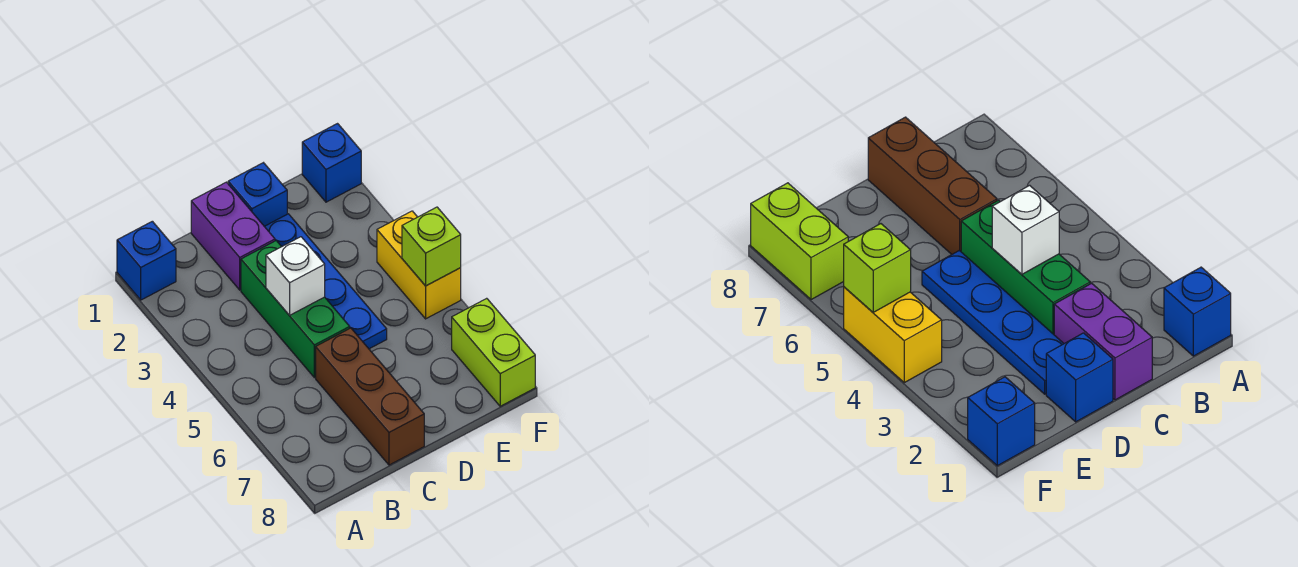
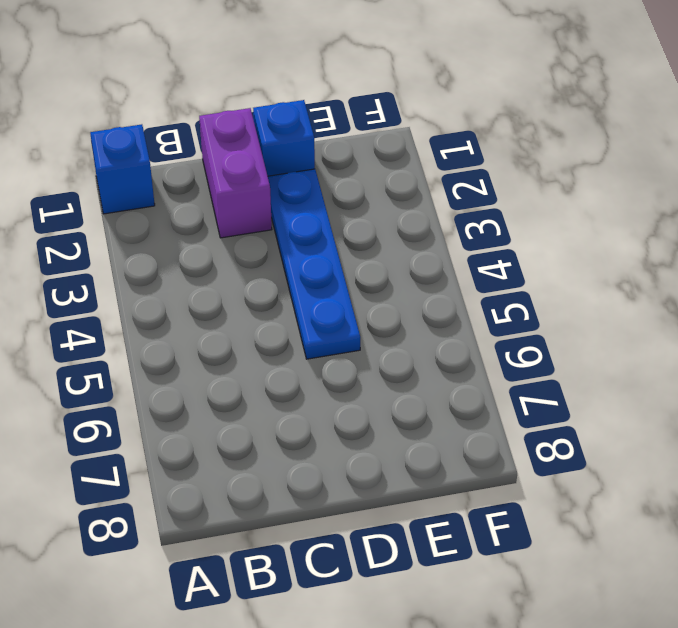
none -> green brick C3:C5 level 1
none -> brown brick C6:C8 level 1

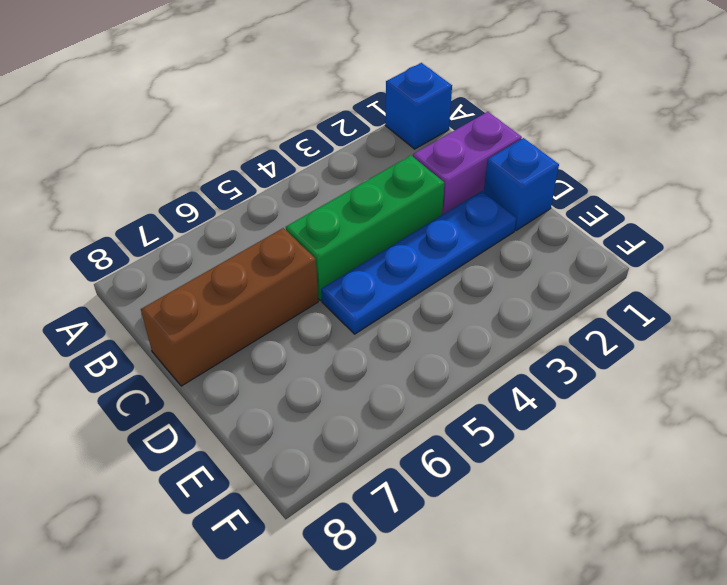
none -> blue brick F1 level 1
none -> yellow brick F4:F5 level 1

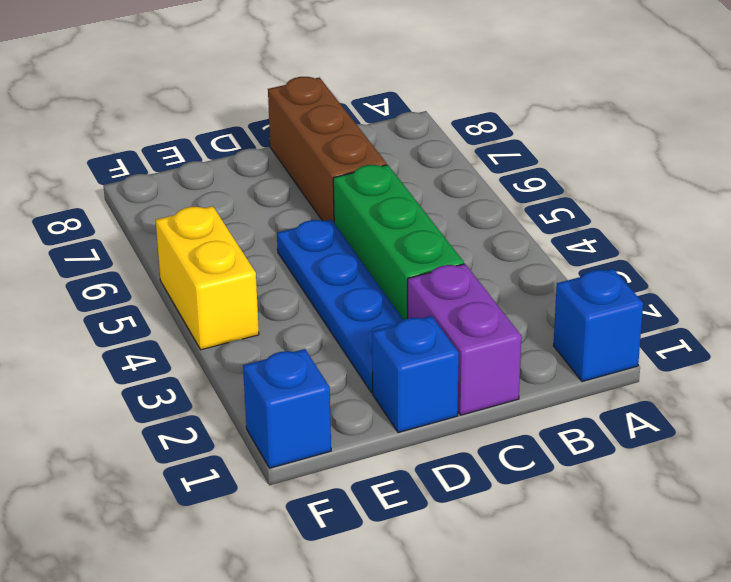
none -> lime brick F7:F8 level 1
none -> white brick C4 level 2

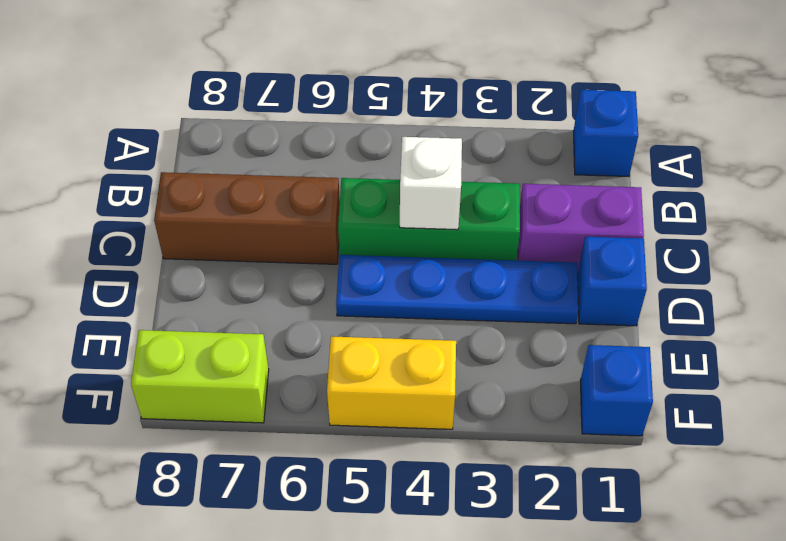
none -> lime brick F5 level 2

